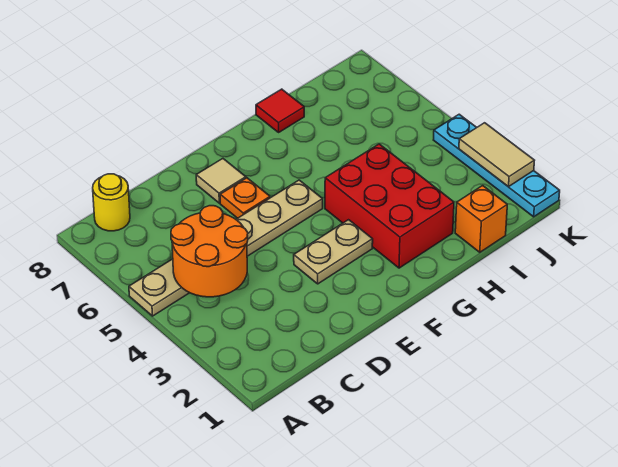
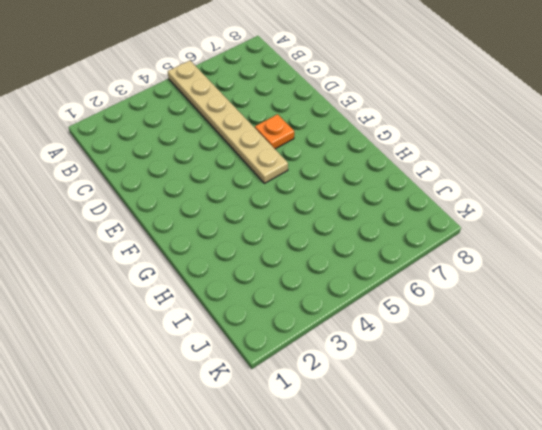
none -> yellow round brick B8 level 1
none -> tan plate E3:F3 level 1

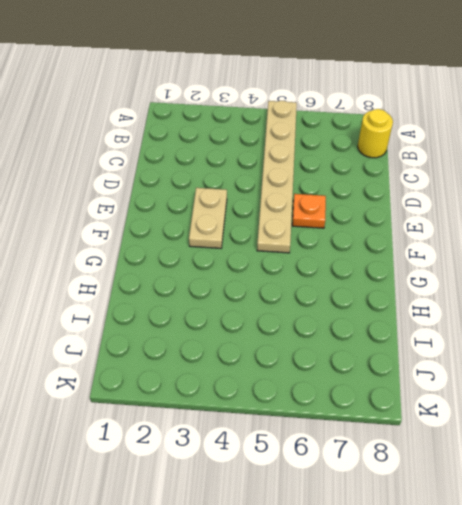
none -> tan tile E7 level 1
none -> red brick G2:H4 level 1

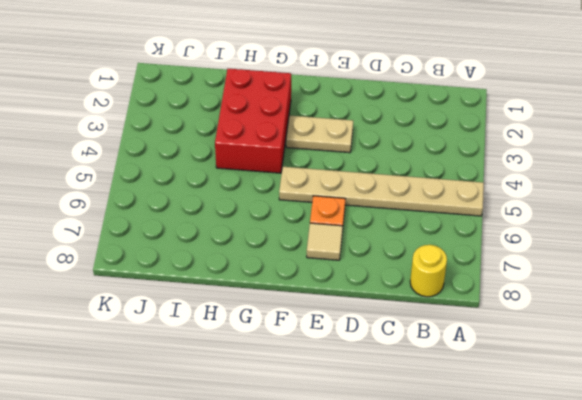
none -> red tile H8 level 1
none -> orange brick I1 level 1

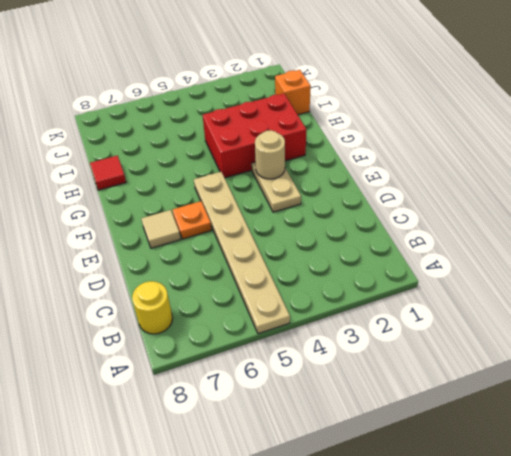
tan round brick F3 level 2 -> none
none -> cyan plate K1:K4 level 1
none -> orange round brick B4:C5 level 2

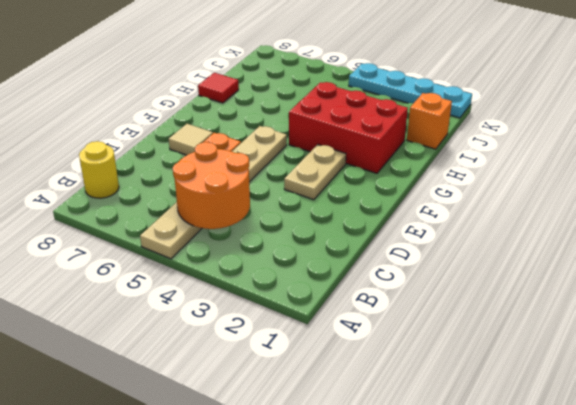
none -> tan tile K2:K3 level 2

